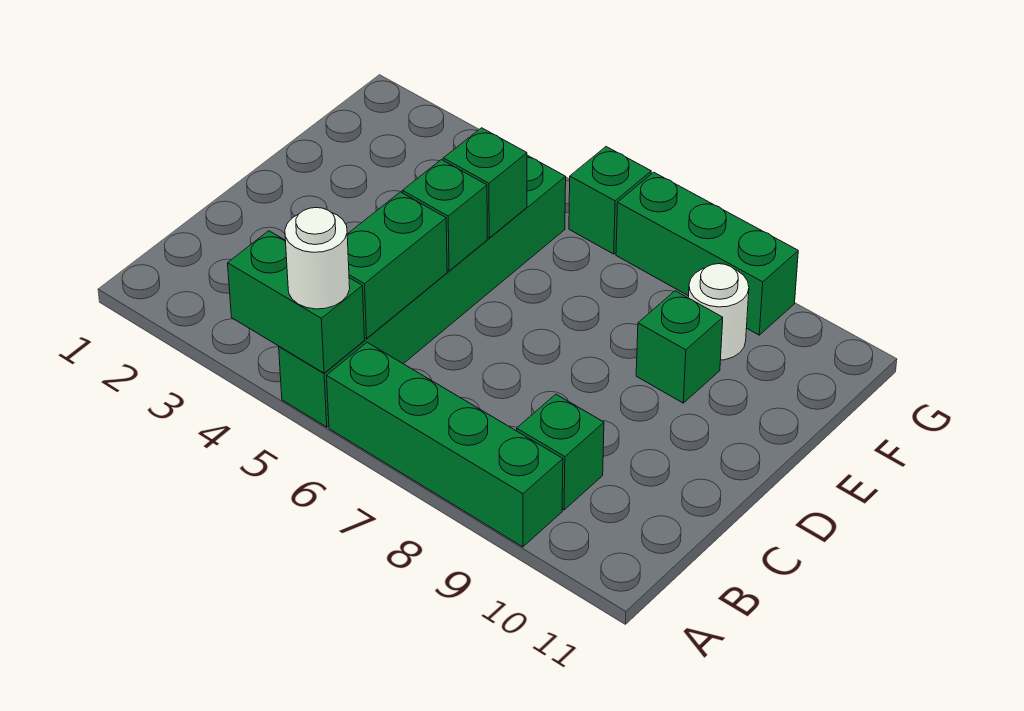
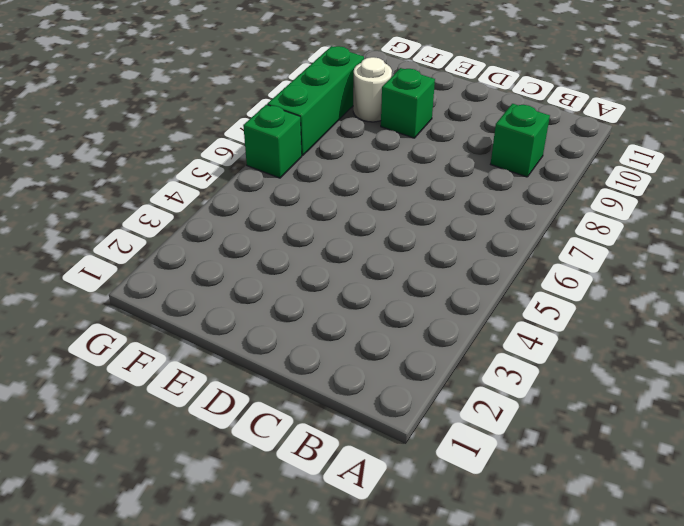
none -> green brick A5:F5 level 1
none -> green brick A6:A9 level 1
none -> green brick A4:A5 level 2

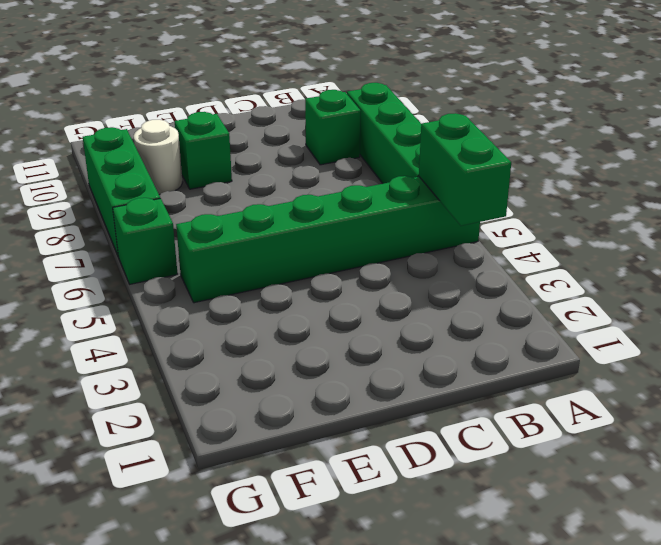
none -> green brick B5:C5 level 2
none -> green brick D5 level 2
none -> green brick E5 level 2

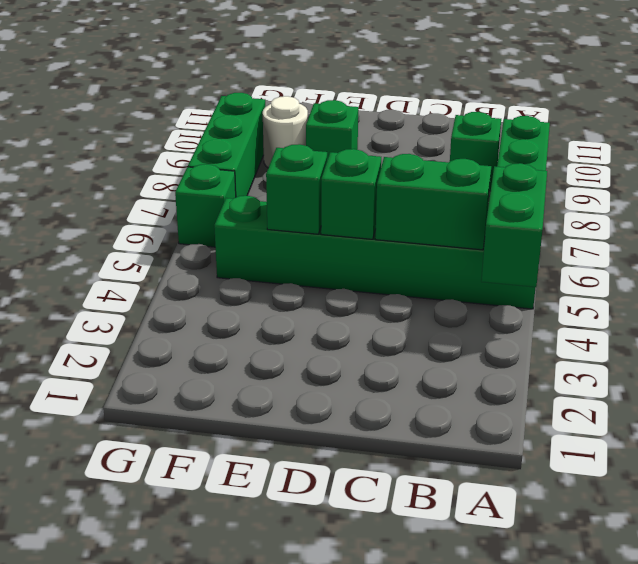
none -> white round brick A5 level 3

